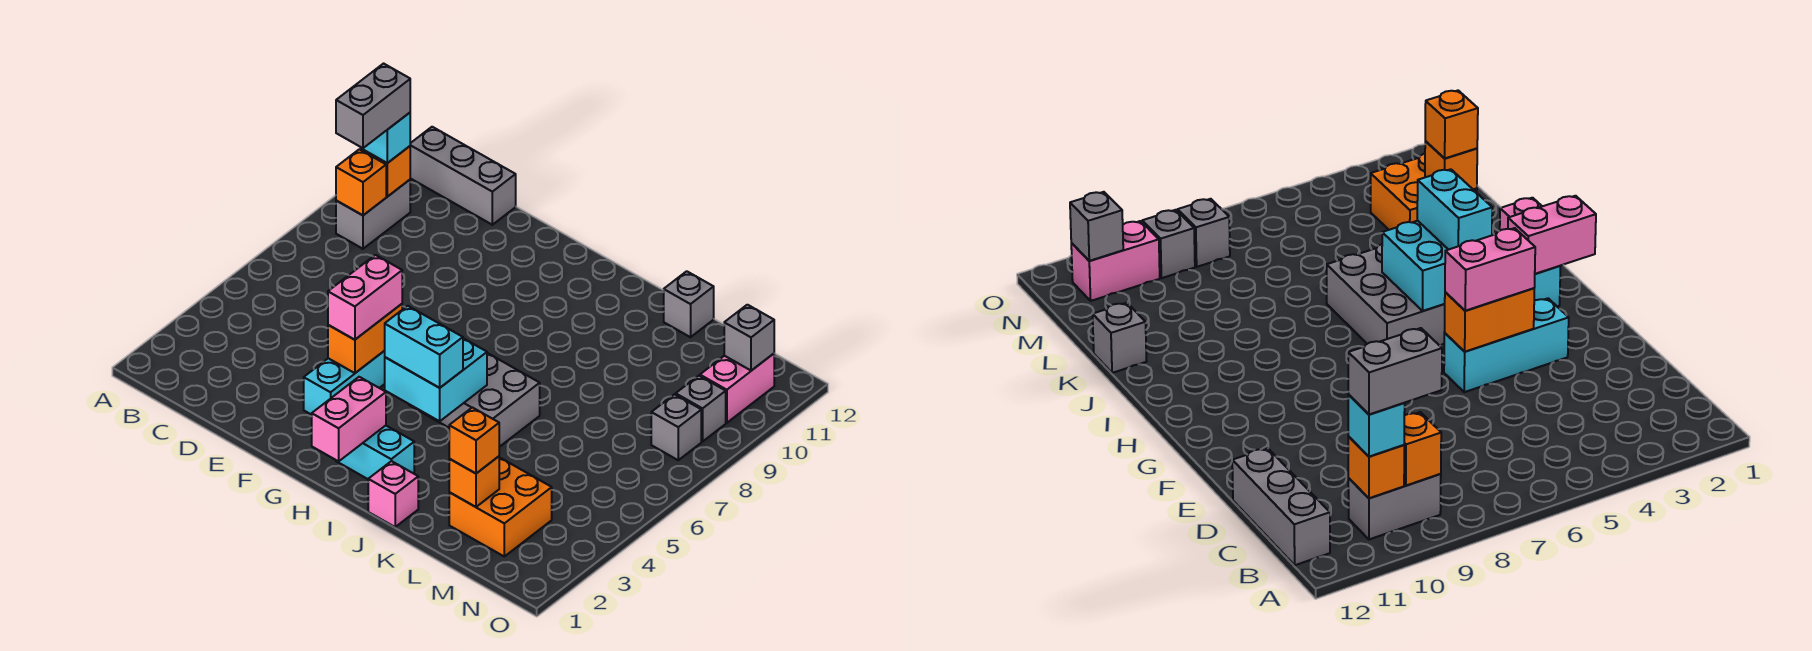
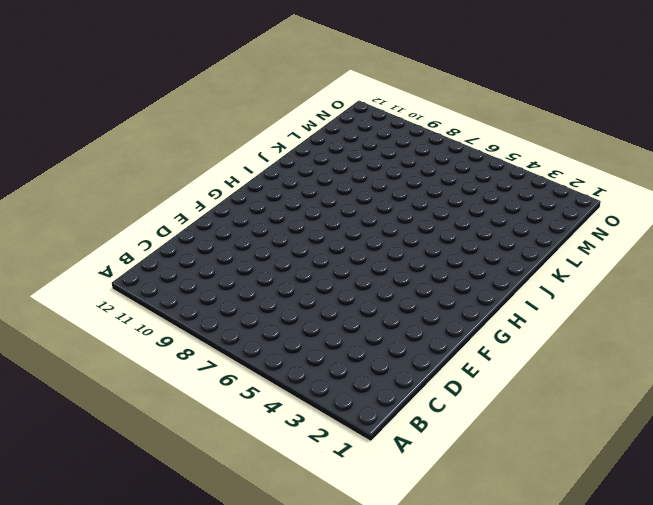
none -> grey brick B9:B10 level 1
none -> grey brick B12:D12 level 1
none -> cyan brick F3:F5 level 1

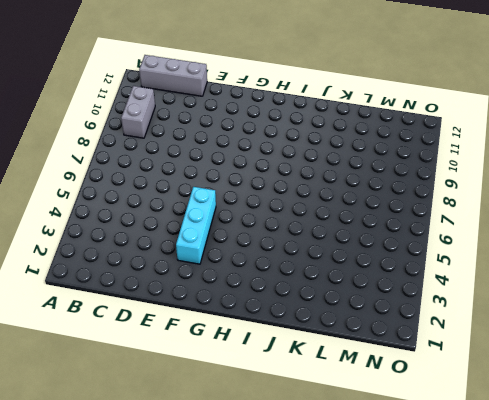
none -> cyan brick H2:I2 level 1
none -> grey brick H5:J6 level 1
none -> pink brick J1 level 1

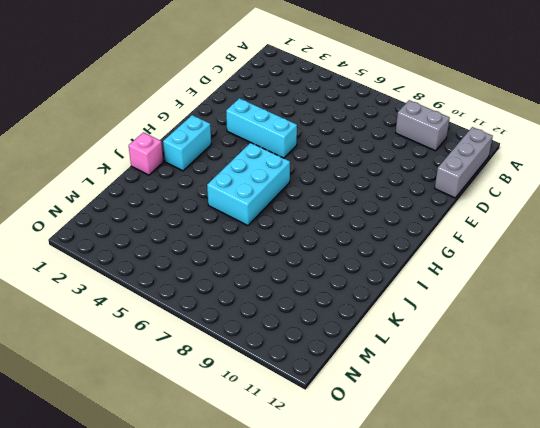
cyan brick H5:J6 level 1 -> grey brick H5:J6 level 1
none -> grey brick K12 level 1
none -> orange brick L2:M3 level 1
none -> grey brick N8 level 1

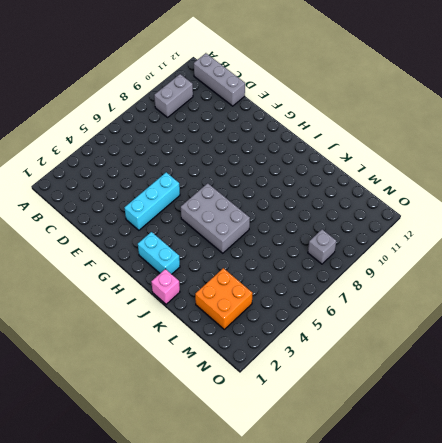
none -> grey brick K12 level 1
none -> grey brick N9 level 1
none -> pink brick N10:N11 level 1

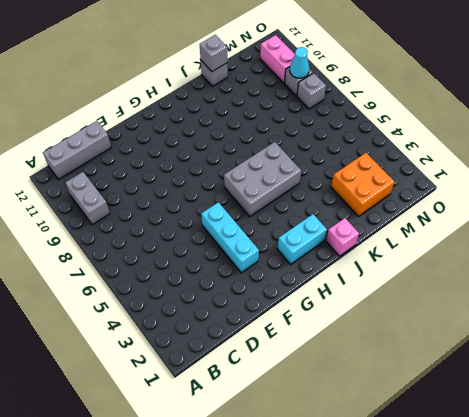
grey brick K12 level 2 -> grey brick N11 level 2
cyan cone N9 level 2 -> none
none -> orange brick B9 level 2
none -> orange brick B10 level 2
none -> orange brick F4:F5 level 2

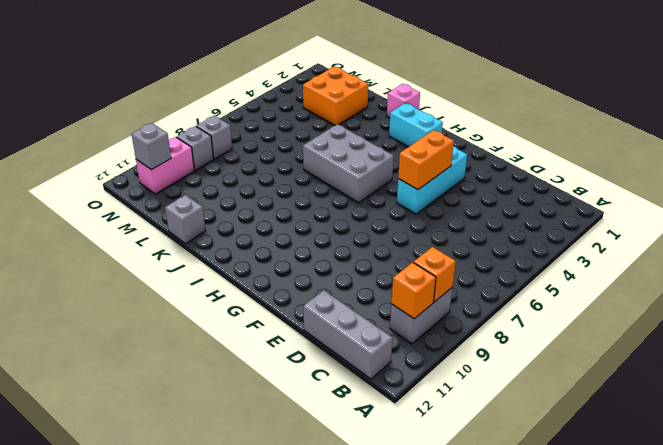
none -> pink brick H1:H2 level 2
none -> cyan brick H4:I5 level 2
none -> orange brick L2 level 2

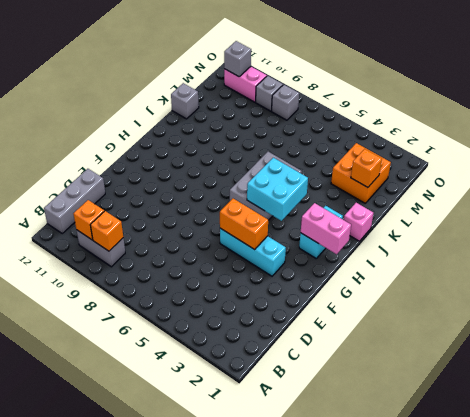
none -> cyan brick B10 level 3
none -> pink brick F4:F5 level 3
none -> cyan brick H4:I4 level 3

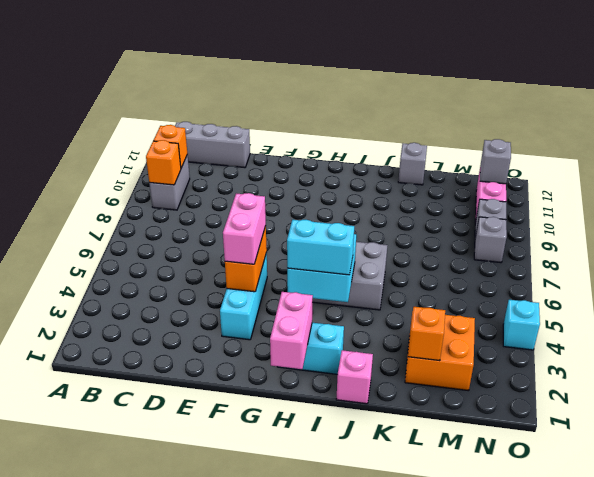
cyan brick O4 level 1 -> cyan brick B10 level 3
none -> orange brick L2 level 3
none -> grey brick B9:B10 level 4

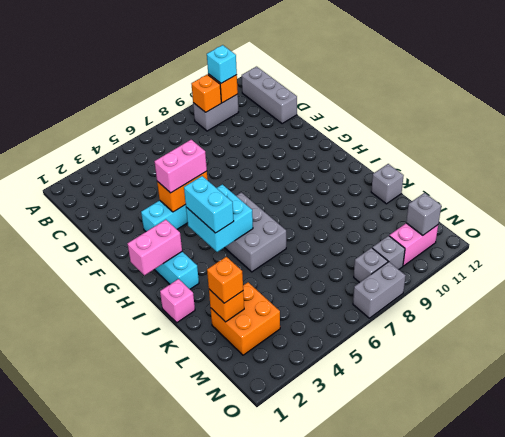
grey brick O7:O8 level 1 -> grey brick B9:B10 level 4

